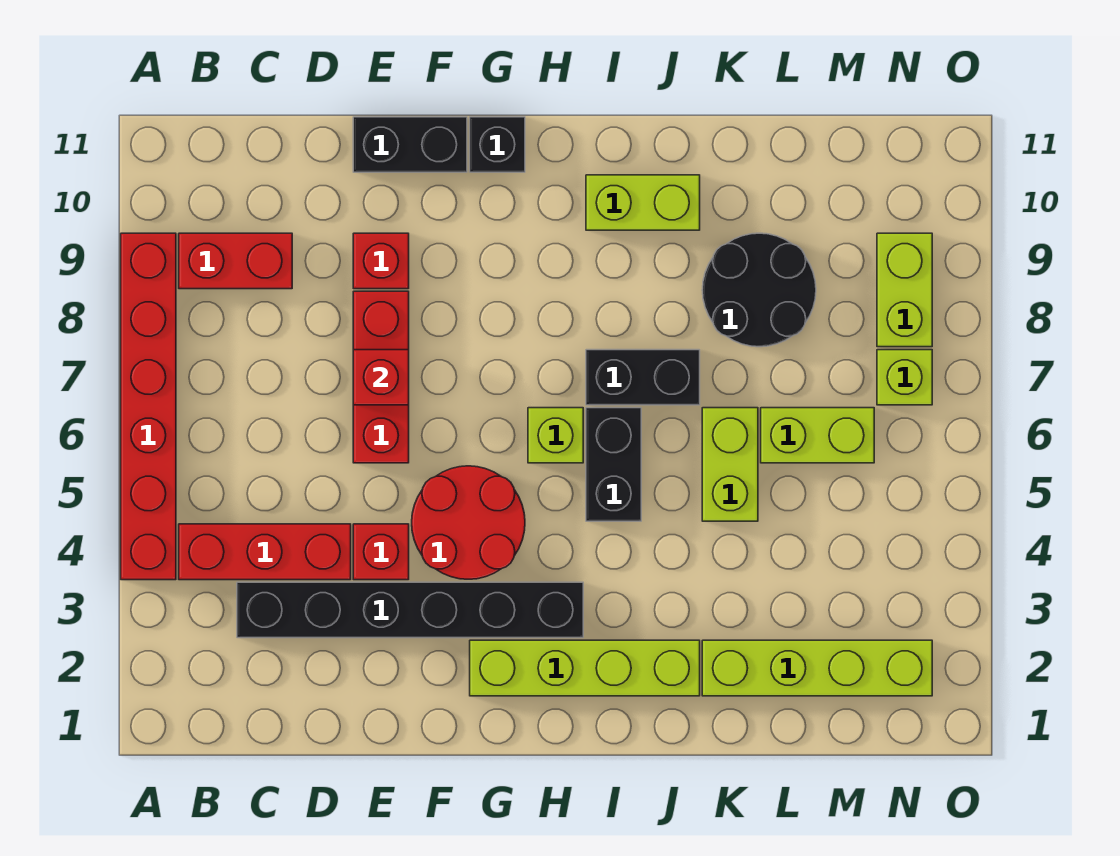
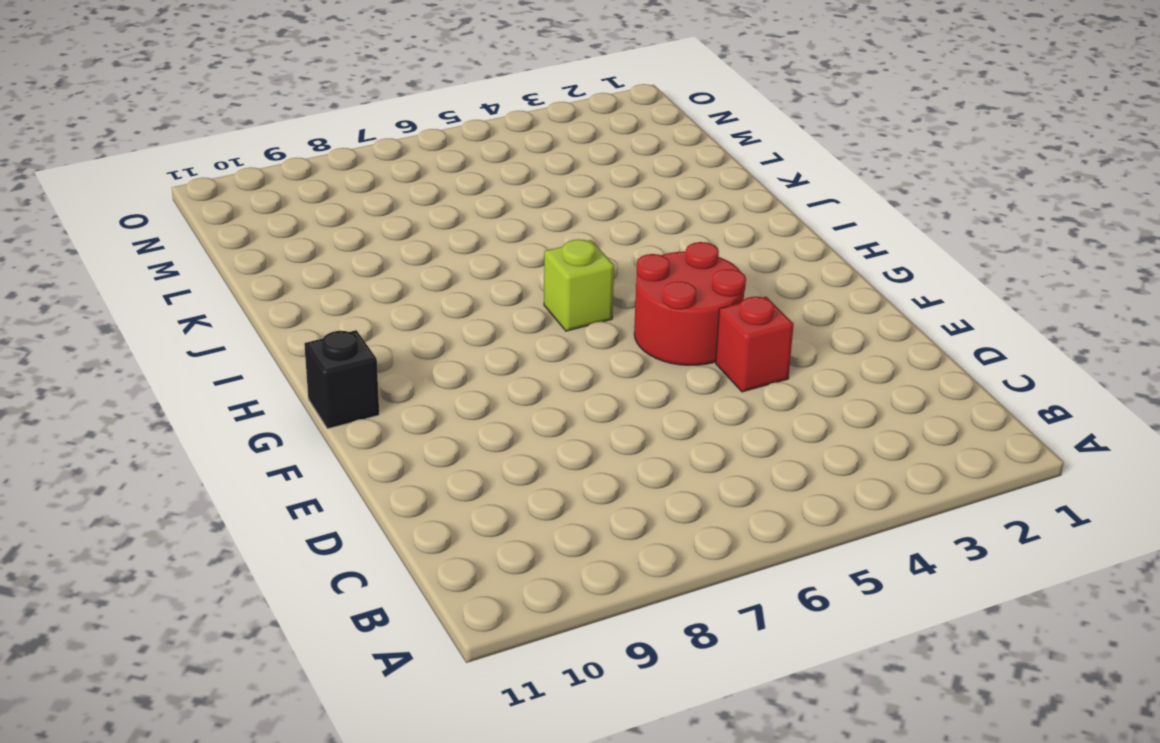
none -> red brick A4:A9 level 1
none -> red brick B4:D4 level 1
none -> red brick B9:C9 level 1

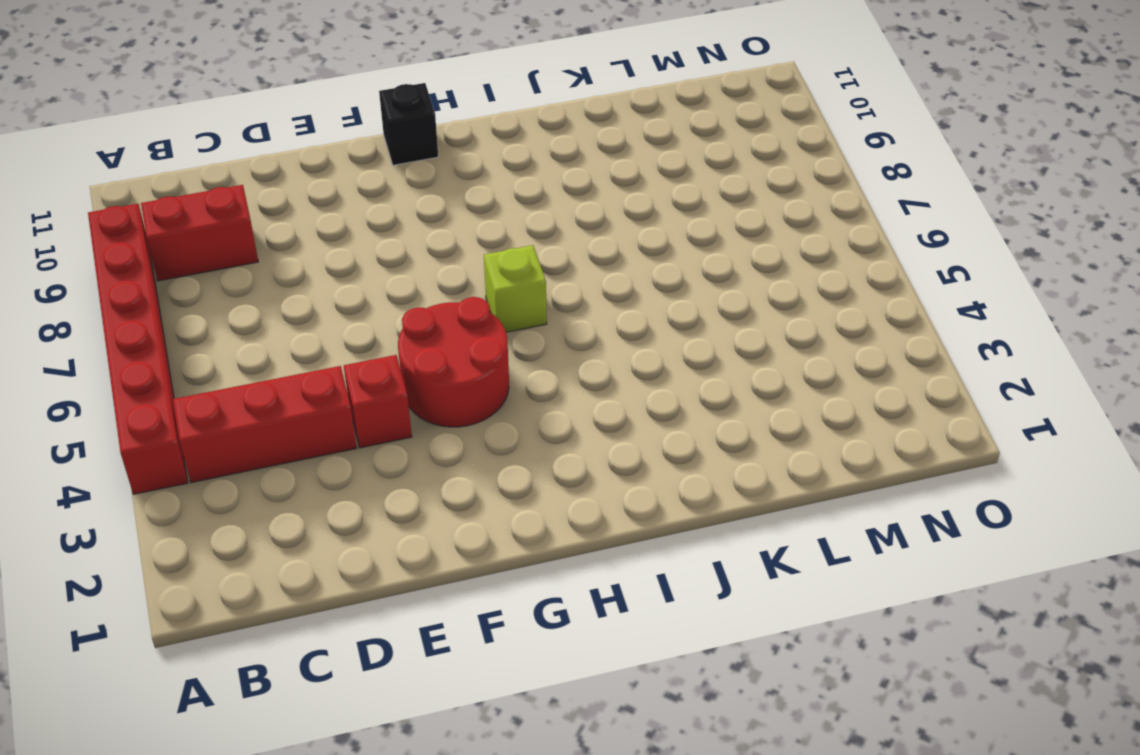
none -> black brick C3:H3 level 1
none -> red brick E6:E8 level 1
none -> red brick E9 level 1

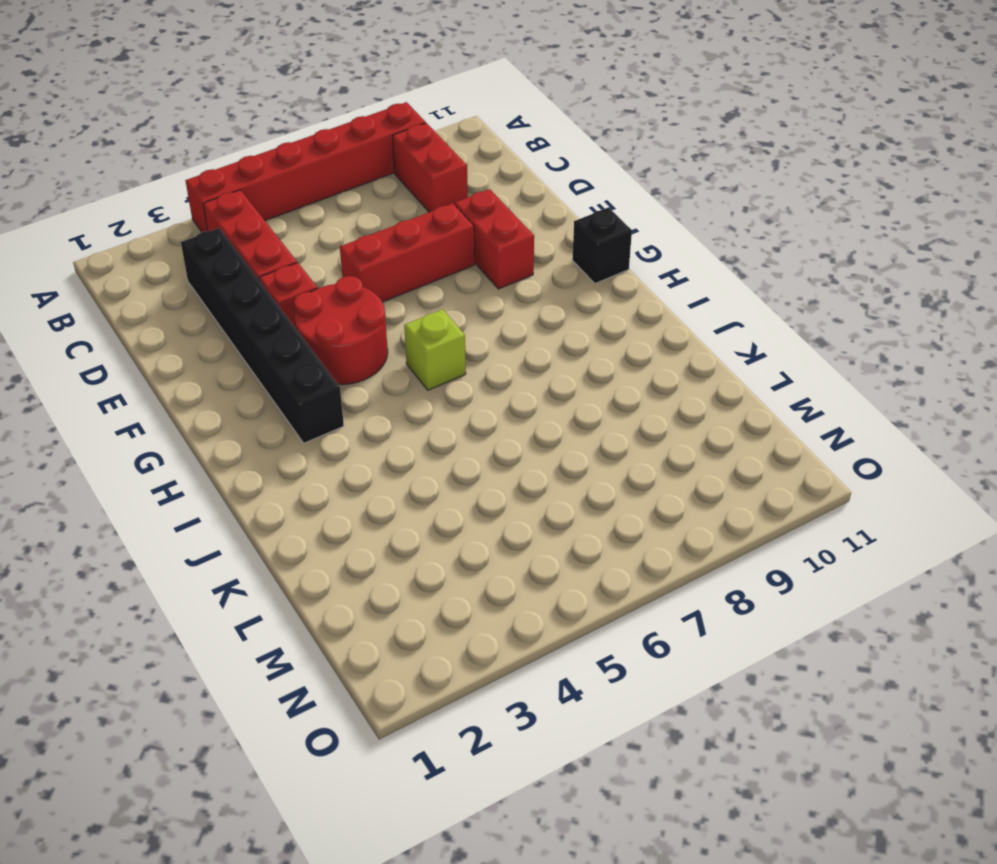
red brick E9:F9 level 1 -> red brick E9 level 1
none -> black brick E11:F11 level 1
none -> lime brick G2:J2 level 1
none -> black brick I5:I6 level 1

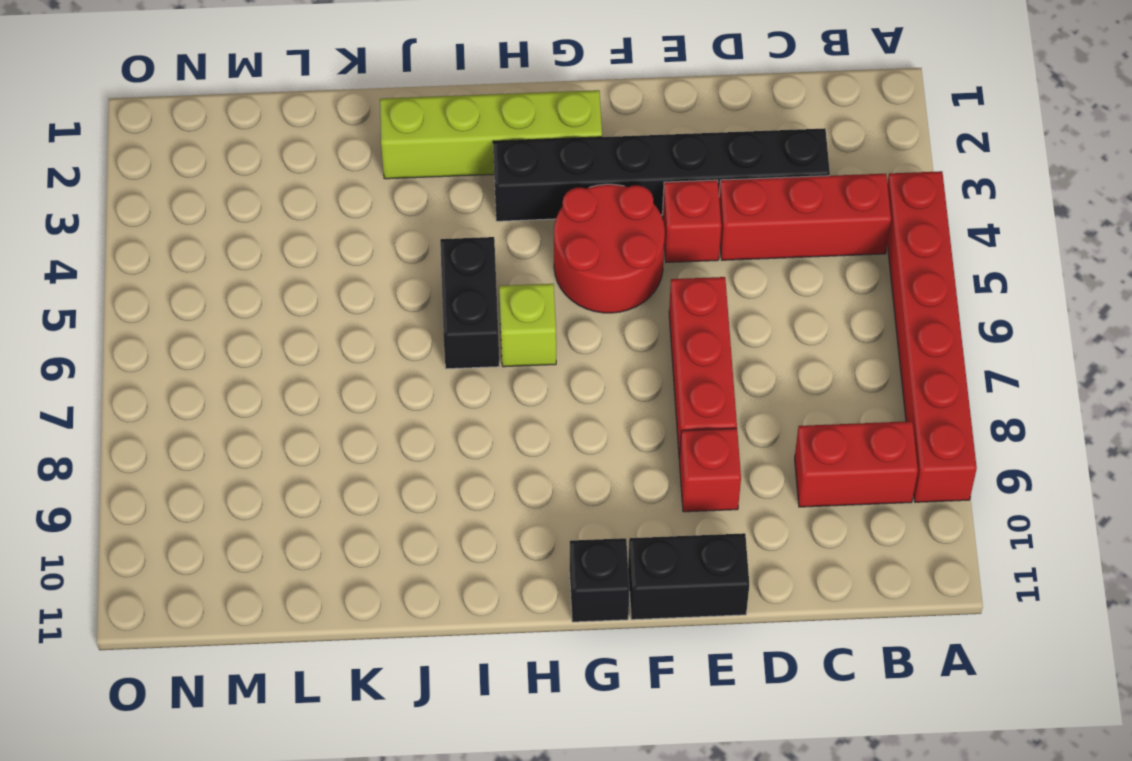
none -> black brick I7:J7 level 1
none -> lime brick I10:J10 level 1
none -> lime brick K2:N2 level 1

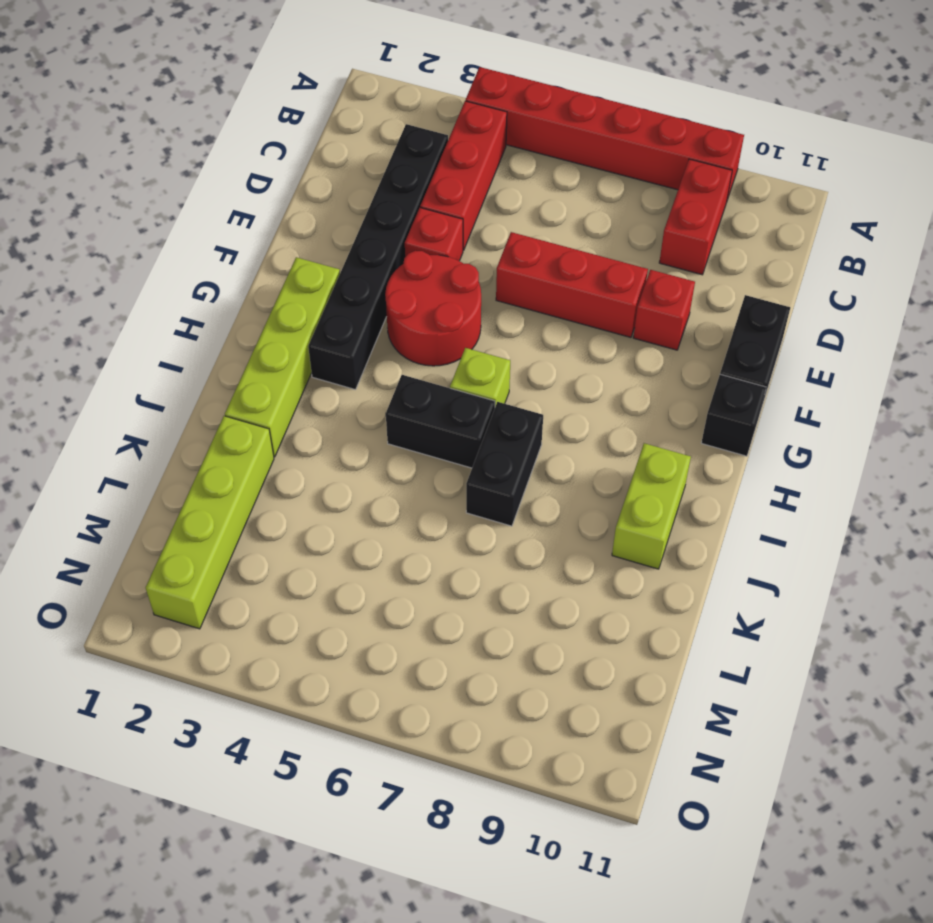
none -> lime brick K5:K6 level 1
none -> black round brick K8:L9 level 1
none -> lime brick L6:M6 level 1

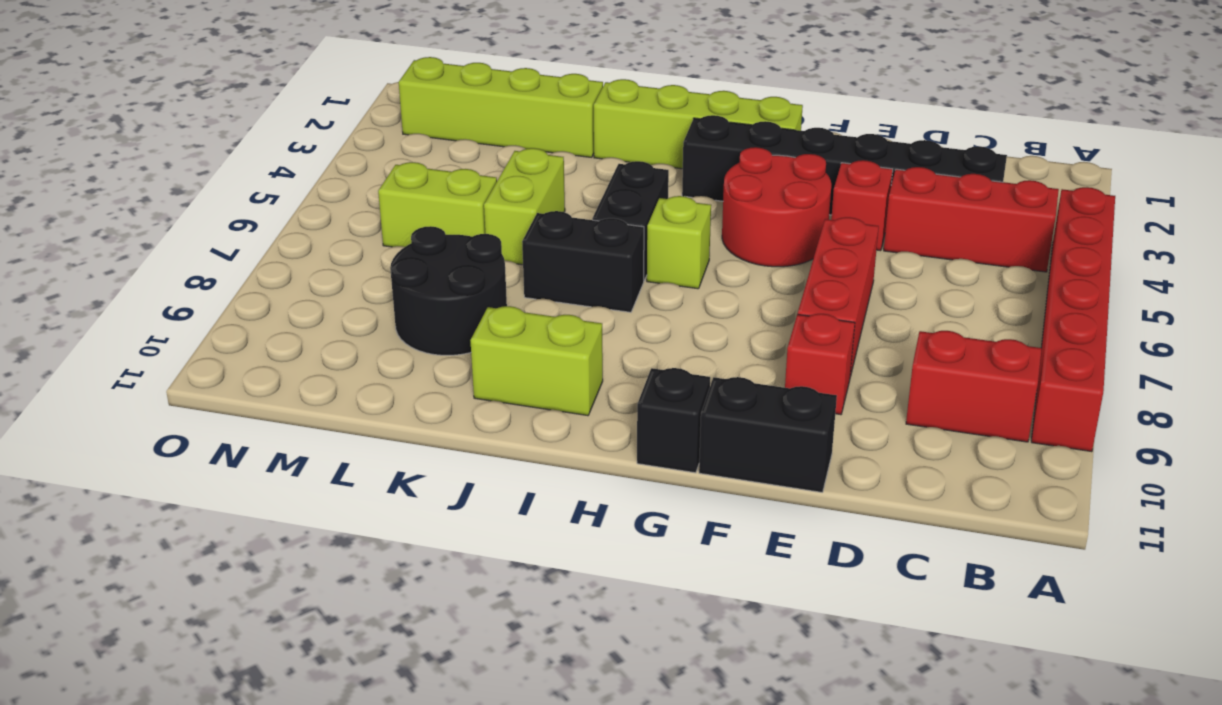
none -> lime brick N7 level 1
none -> lime brick N8:N9 level 1
none -> red brick E7 level 2

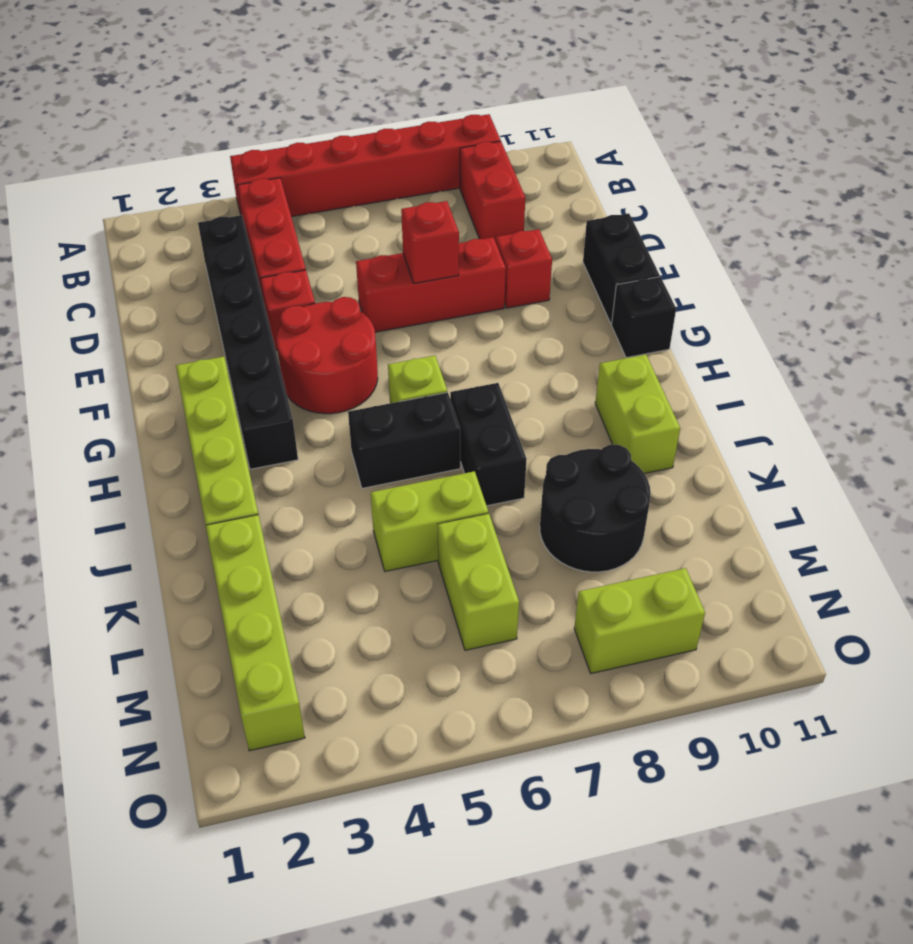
none -> lime brick N7 level 1

